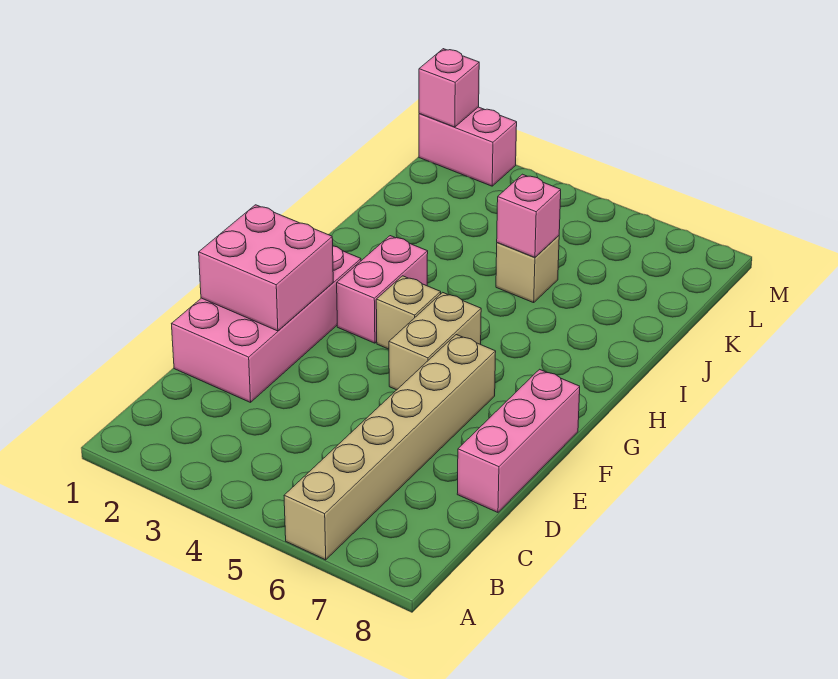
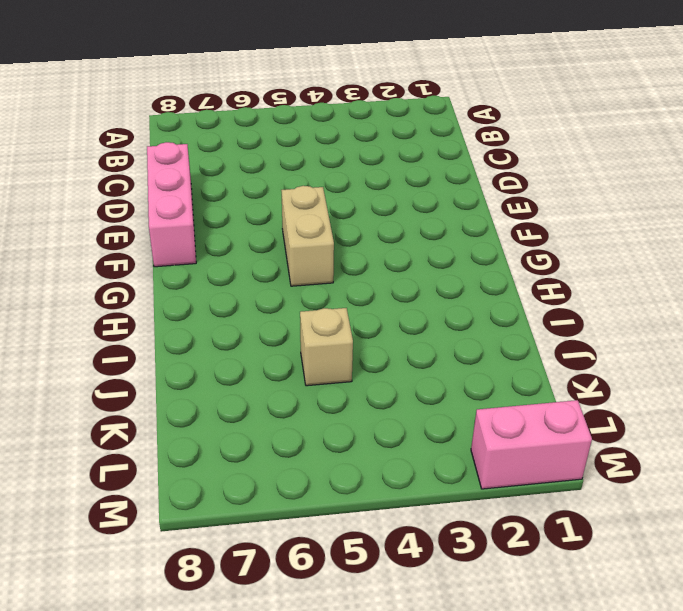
none -> tan brick A6:F6 level 1
none -> pink brick D1:G2 level 1

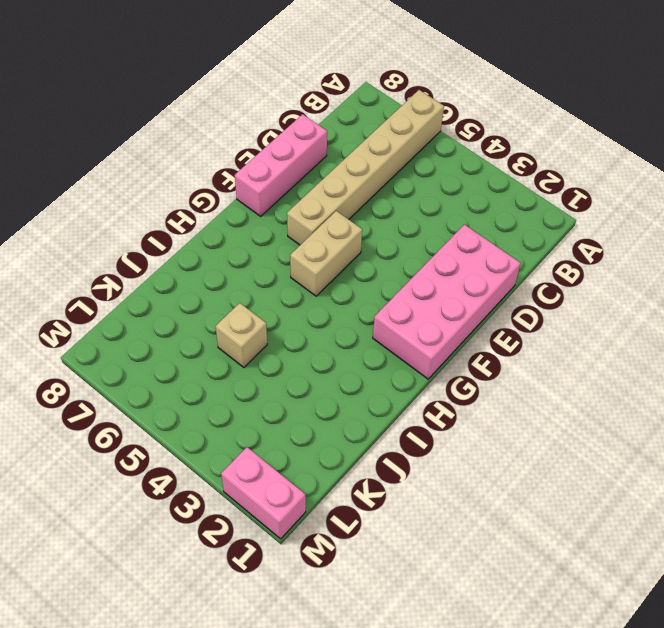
none -> pink brick G3:H3 level 1
none -> tan brick G4 level 1

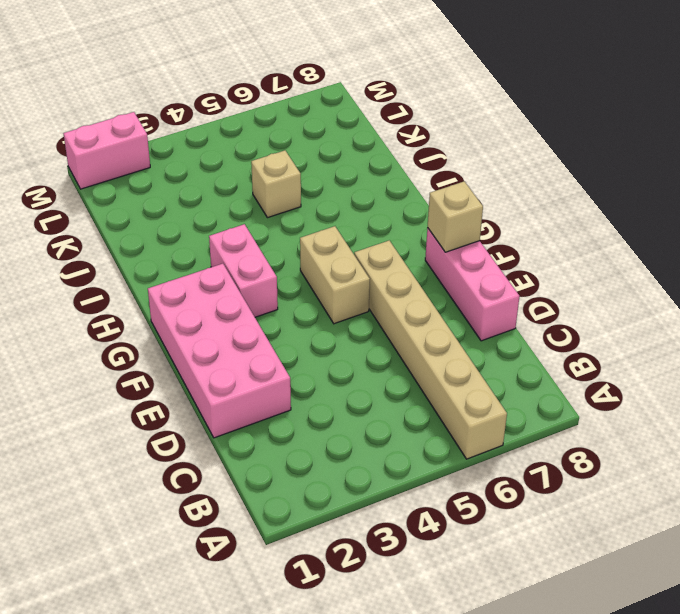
tan brick F8 level 2 -> tan brick G4 level 1
none -> pink brick E1:F2 level 2
none -> pink brick J5 level 2

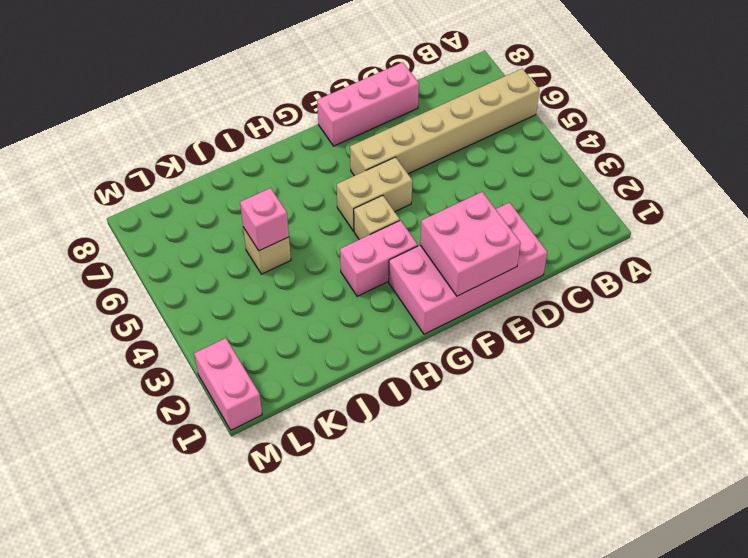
none -> pink brick M1 level 2

